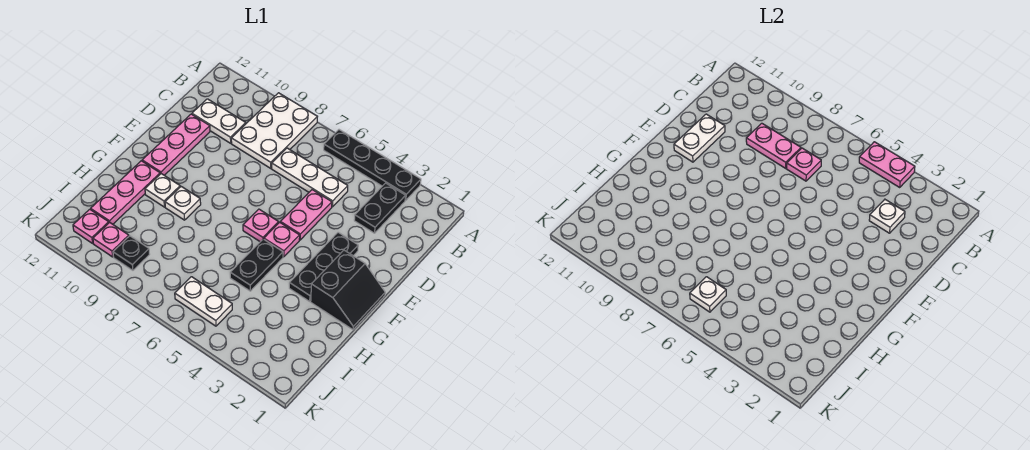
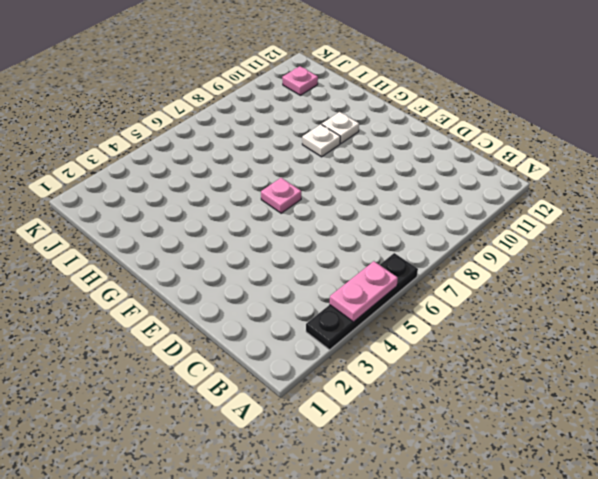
none -> white plate A8:C9 level 1
none -> black plate B3:C3 level 1
none -> white plate C5:C7 level 1

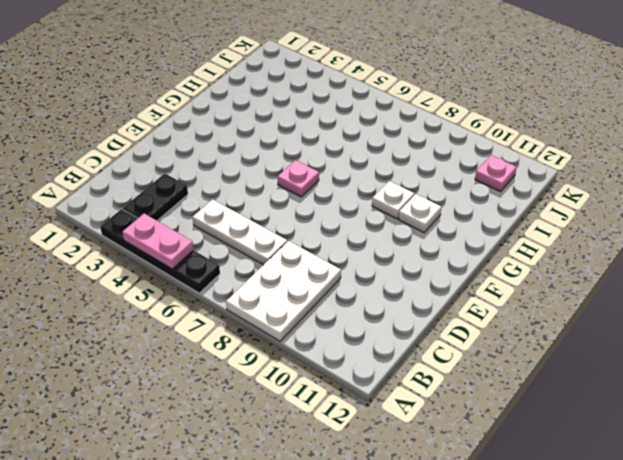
none -> white plate C10:C11 level 1
none -> pink plate D5:E5 level 1
none -> pink plate D11:F11 level 1

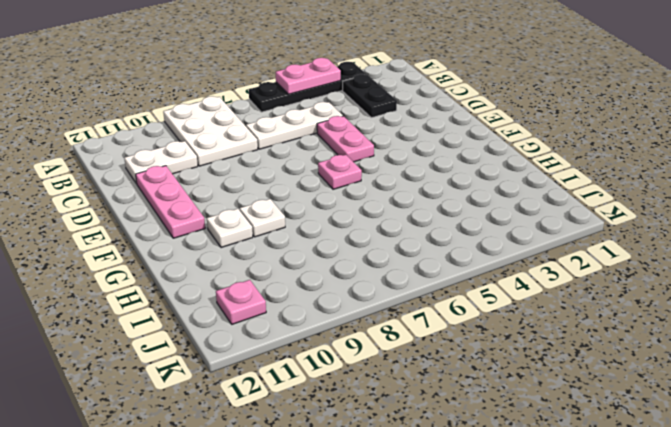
none -> black plate E3:G3 level 1
none -> black slope F1:G2 level 1 top 2
none -> pink plate F5 level 1

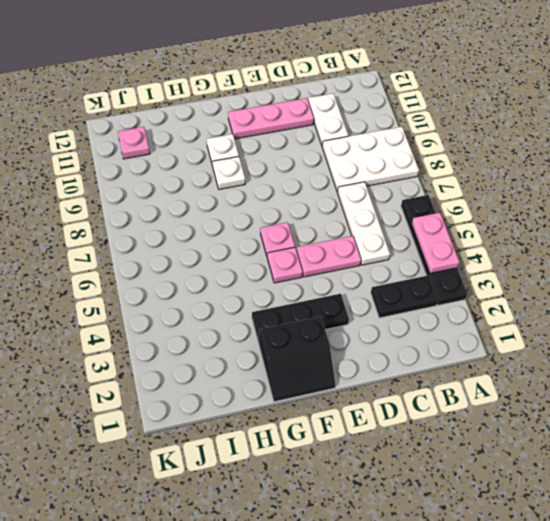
none -> black plate G5:H5 level 1
none -> pink plate G11:I11 level 1
none -> white plate J5:J6 level 1

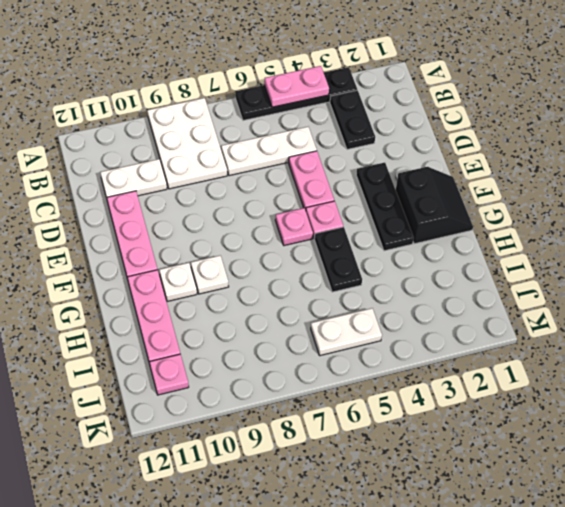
none -> black plate J9 level 1
none -> pink plate J10 level 1
none -> white plate C3 level 2

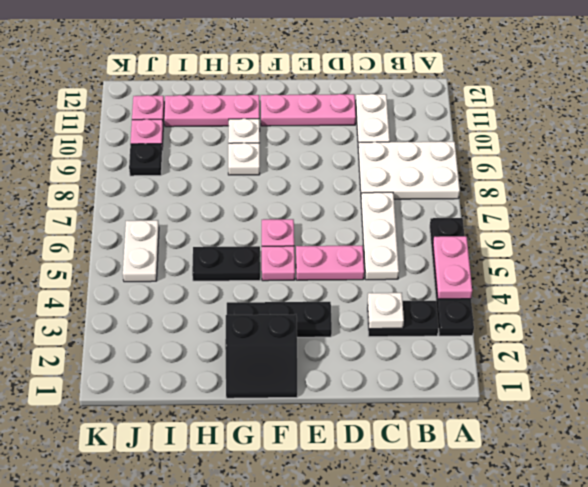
none -> pink plate C7 level 2
none -> pink plate C8:C9 level 2
none -> white plate D11:E11 level 2

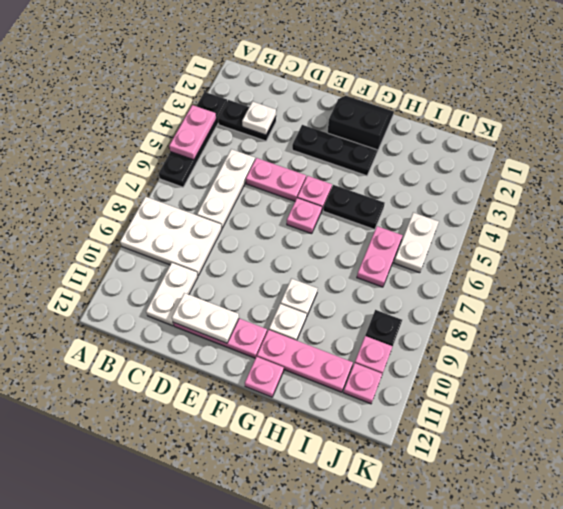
pink plate G12 level 1 -> pink plate C7 level 2
pink plate I6:I7 level 1 -> pink plate C8:C9 level 2
none -> white plate J6 level 2

